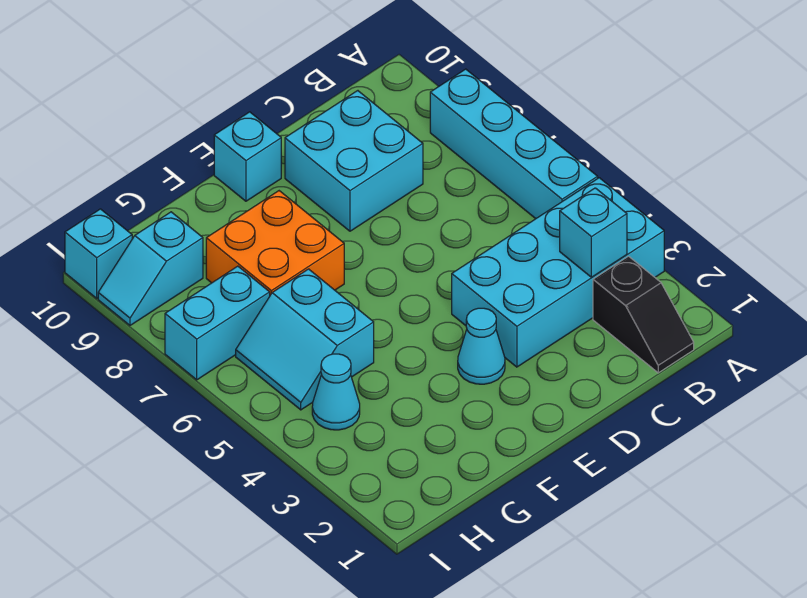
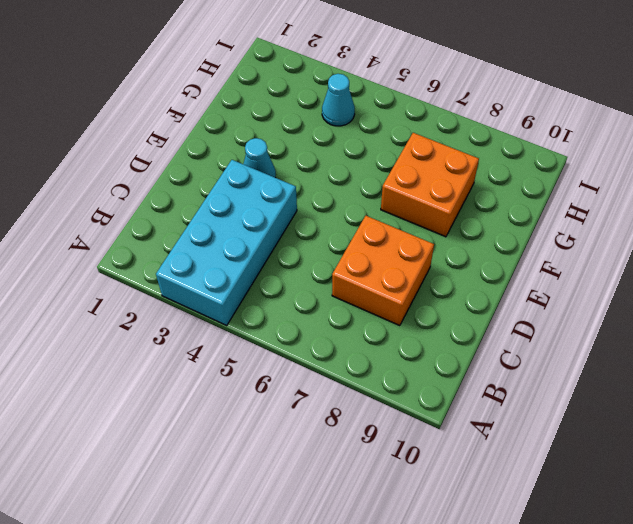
orange brick C7:D8 level 1 -> cyan brick C8:D9 level 1
none -> cyan brick A5:A8 level 1
none -> black slope B1:B2 level 1 top 2
none -> cyan brick E10 level 1

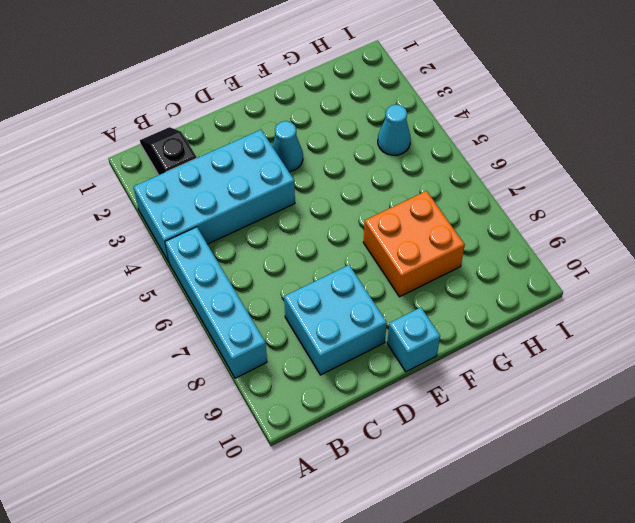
none -> cyan slope G5:H6 level 1 top G
none -> cyan brick H7:I7 level 1
none -> cyan slope H9:I9 level 1 top H

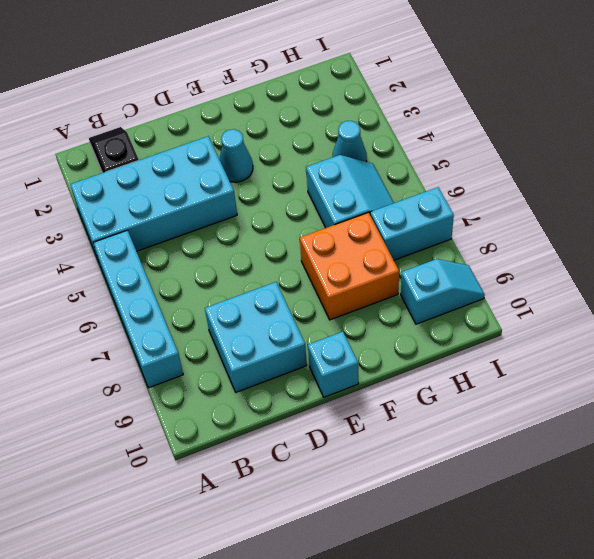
none -> cyan brick I10 level 1
none -> cyan brick B3 level 2

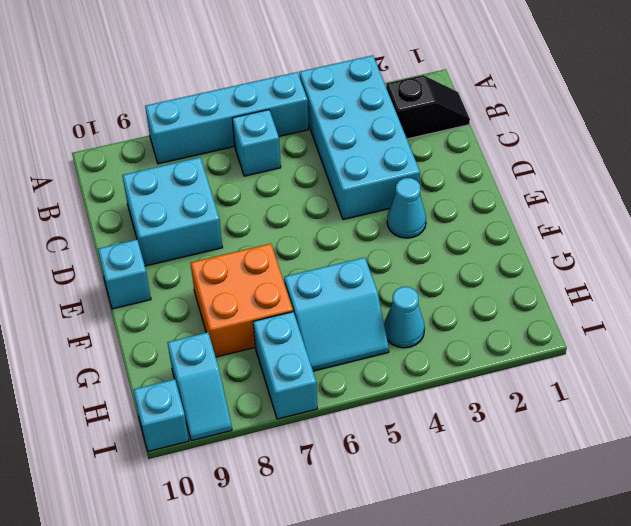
cyan brick B6 level 1 -> cyan brick B3 level 2

